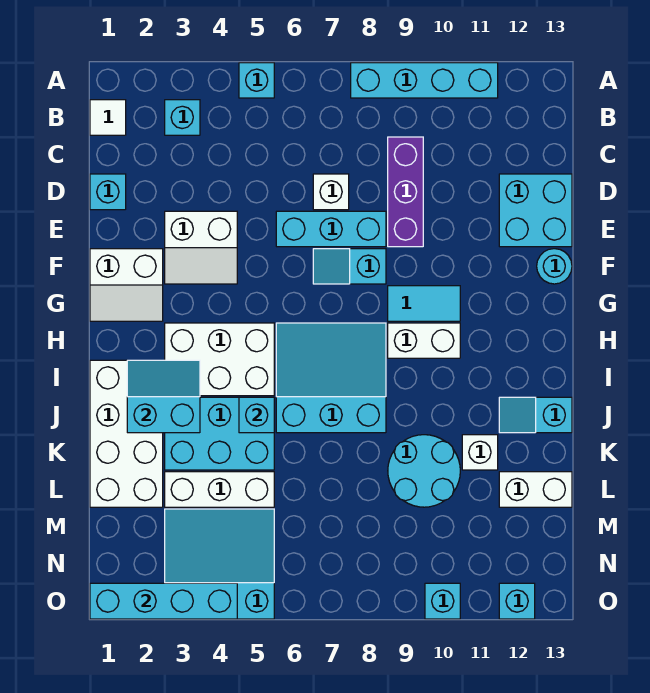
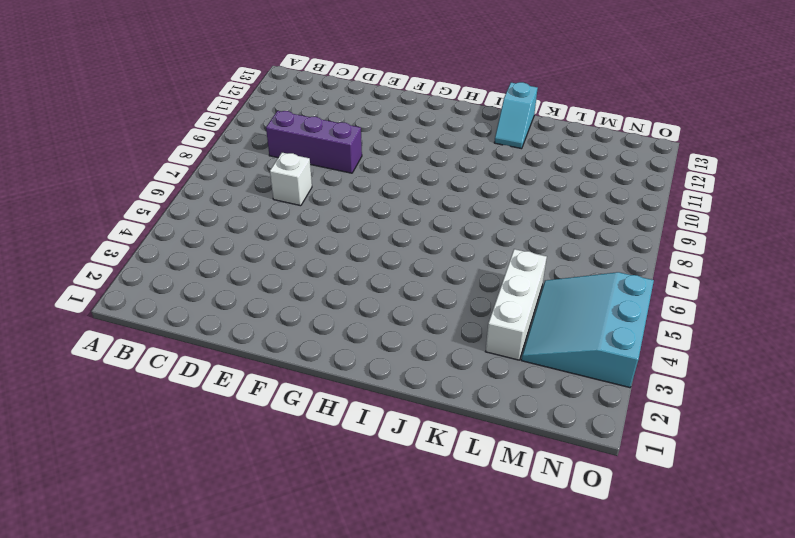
none -> cyan brick A5 level 1
none -> cyan brick A8:A11 level 1
none -> white tile B1 level 1
none -> cyan brick B3 level 1

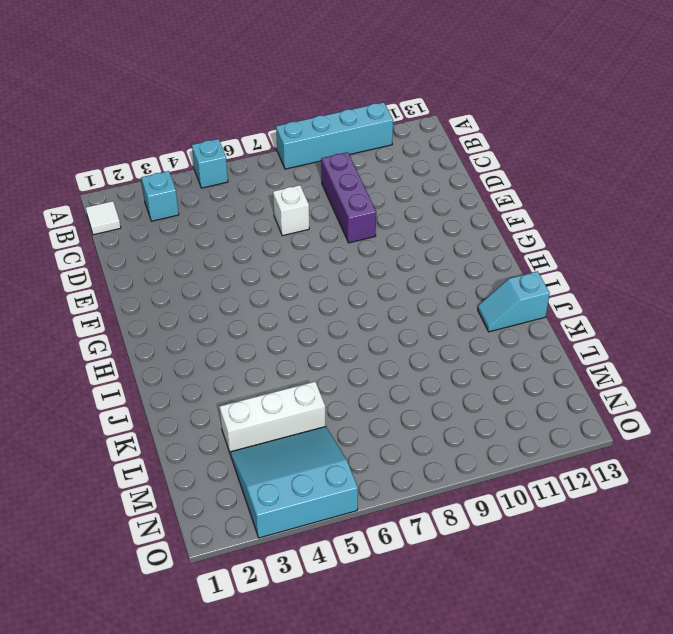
none -> cyan brick D1 level 1
none -> cyan brick D12:E13 level 1
none -> white slope E3:F4 level 1 top E
none -> cyan brick E6:E8 level 1

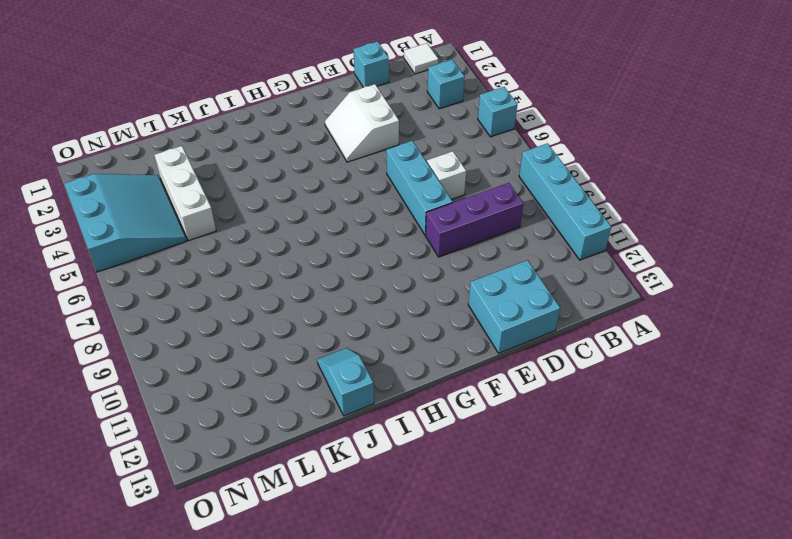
none -> white slope F1:G2 level 1 top F
none -> cyan slope F7:F8 level 1 top 8
none -> cyan round brick F13 level 1
none -> cyan tile G9:G10 level 1

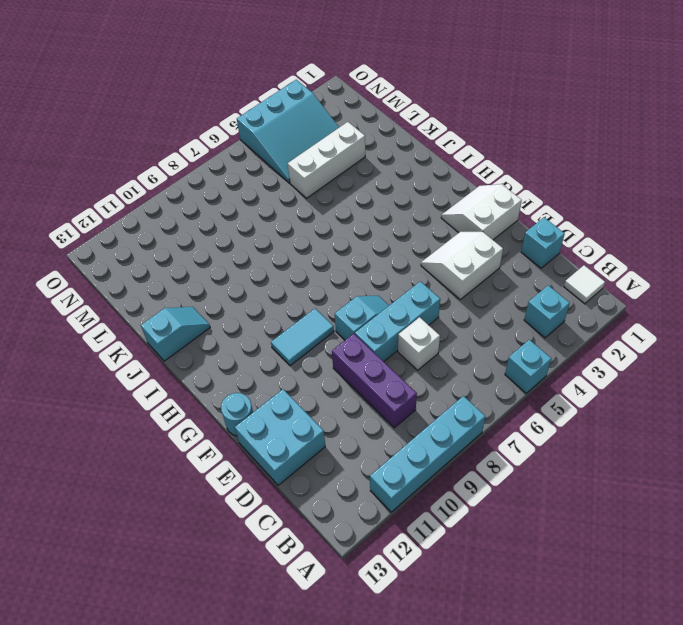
none -> white brick H3:I5 level 1
none -> cyan slope H6:J8 level 1 top J
none -> white brick H9:H10 level 1
none -> white brick I1:L2 level 1

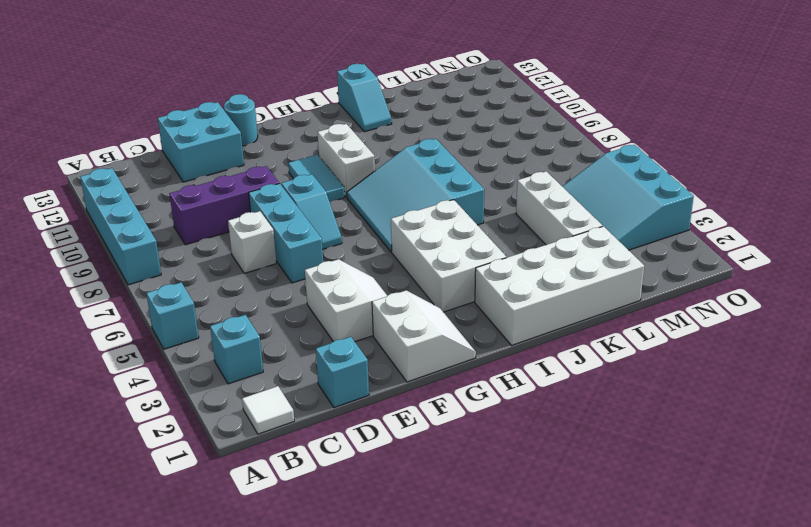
none -> cyan brick J3:K5 level 1
none -> cyan round brick K9:L10 level 1
none -> white brick K11 level 1
none -> white brick L12:L13 level 1

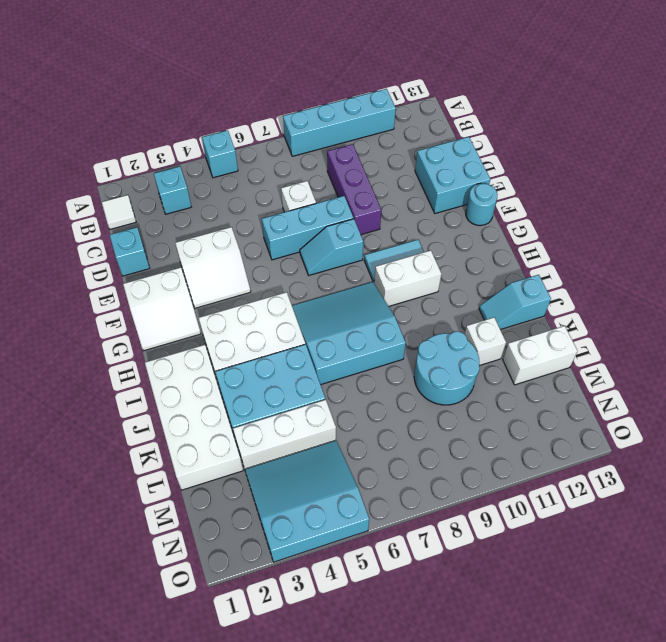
none -> cyan brick O10 level 1
none -> cyan brick O12 level 1
none -> cyan slope I2:J3 level 2 top J
none -> cyan brick J5 level 2

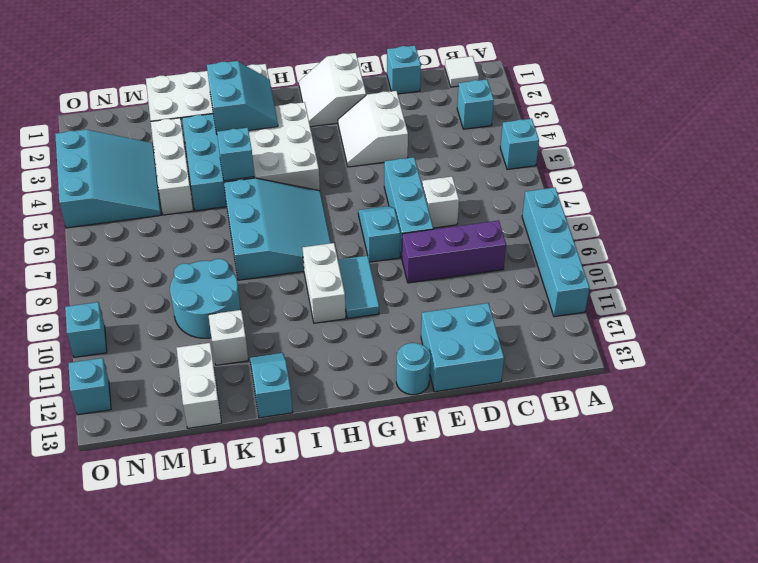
none -> cyan brick O1:O4 level 2

